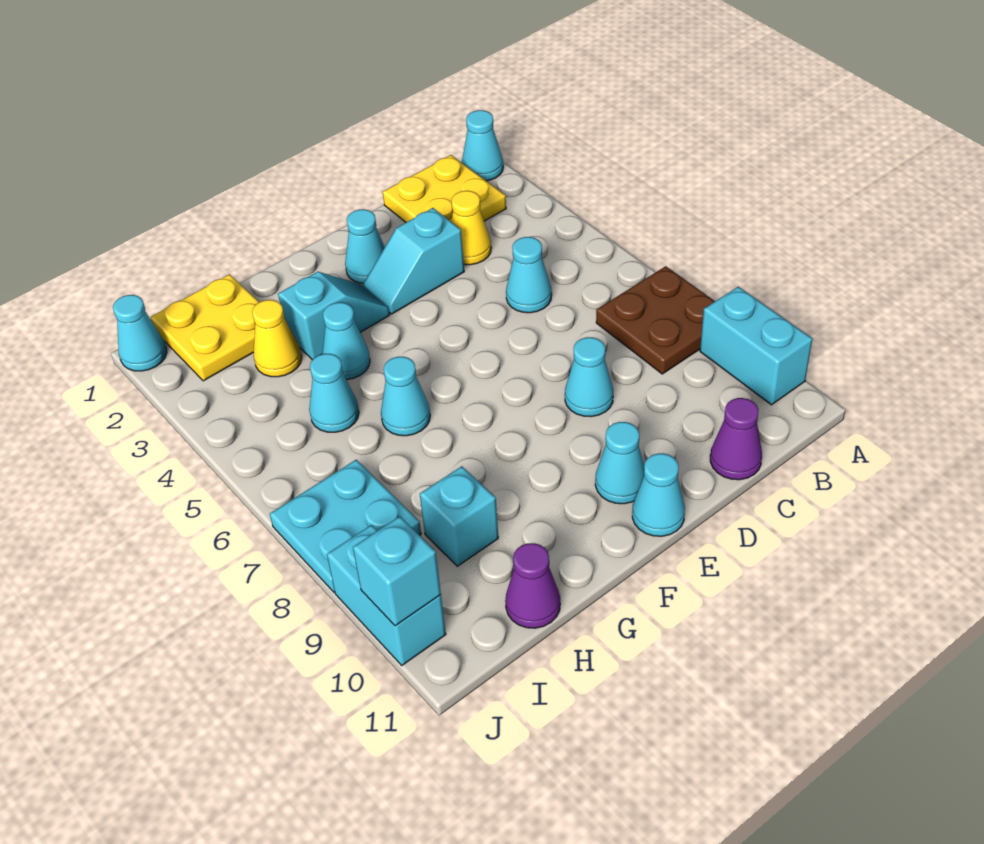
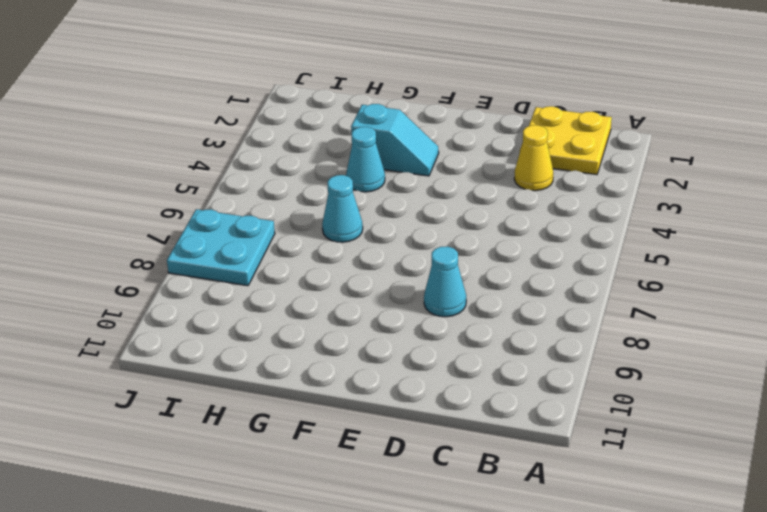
none -> cyan cone A1 level 1
none -> brown plate A7:B8 level 1
none -> cyan brick A9:A10 level 1

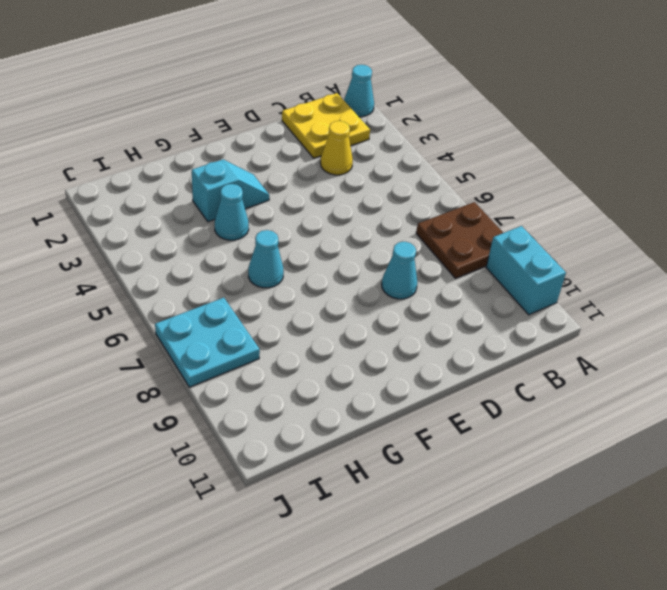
none -> cyan cone C5 level 1
none -> purple cone C11 level 1
none -> cyan slope D3:E3 level 1 top D

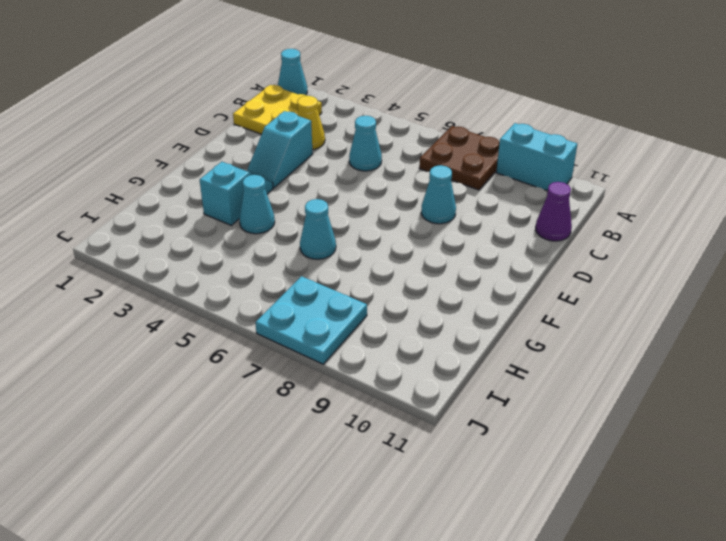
none -> cyan cone E2 level 1
none -> cyan cone E10 level 1
none -> cyan cone E11 level 1

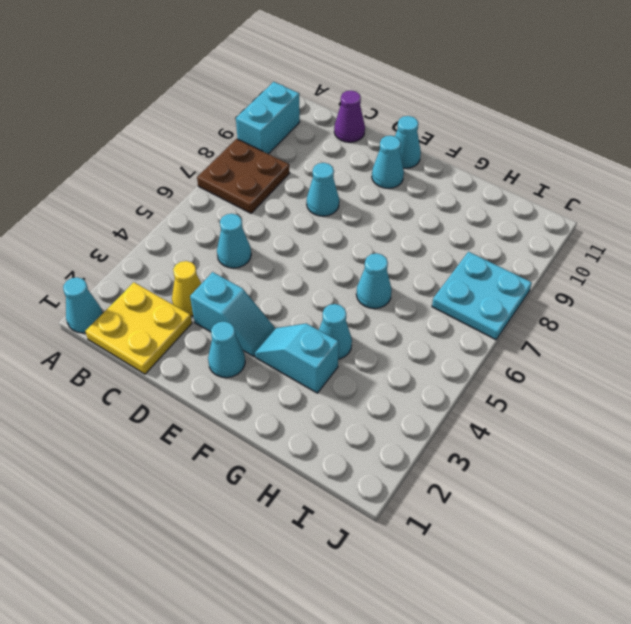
none -> yellow plate H1:I2 level 1
none -> yellow cone H3 level 1
none -> cyan cone H5 level 1

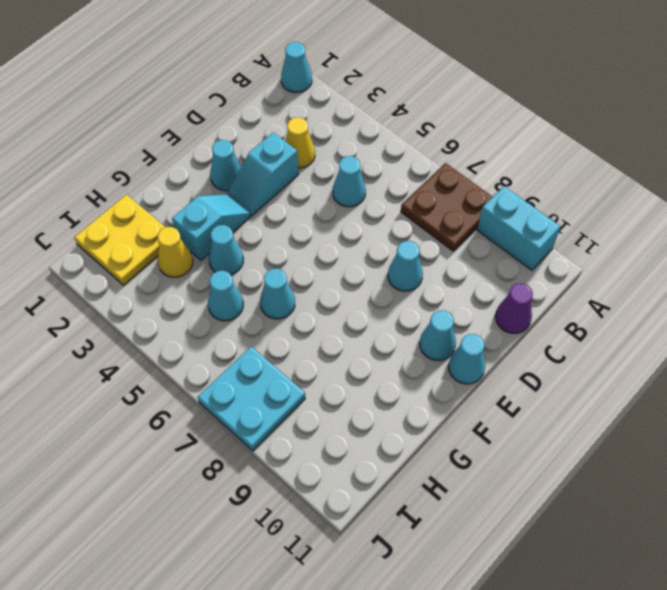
none -> yellow plate B1:C2 level 1
none -> cyan brick H9 level 1
none -> purple cone H11 level 1

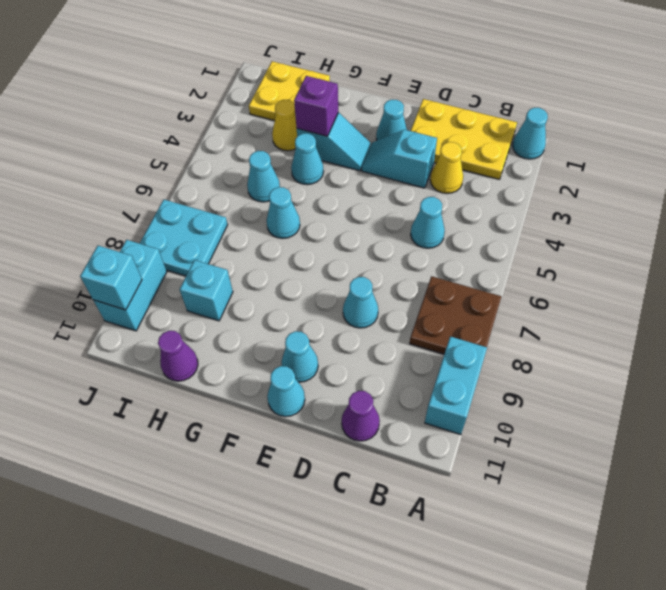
yellow plate B1:D2 level 1 -> yellow plate B1:C2 level 1
purple brick G3 level 2 -> none
none -> cyan cone J1 level 1

